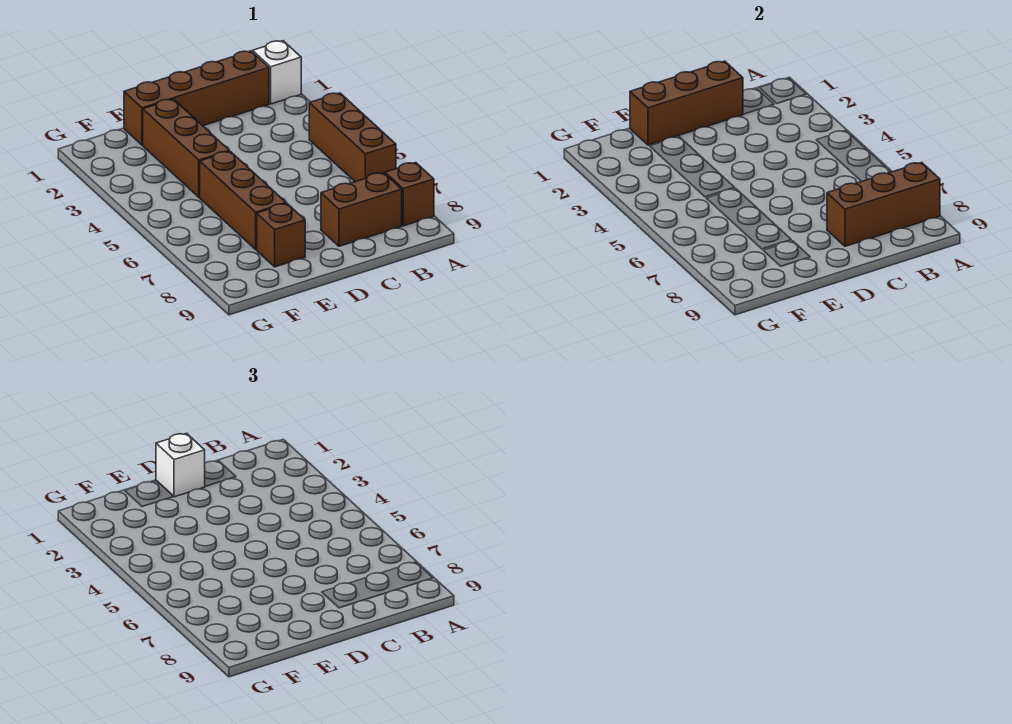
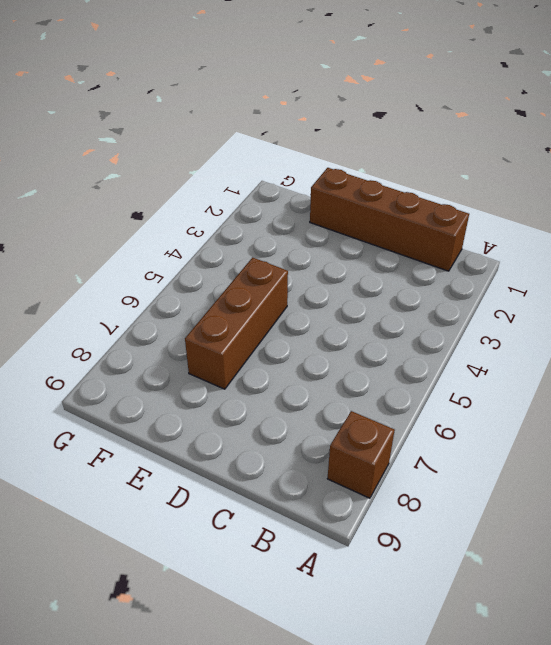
none -> white brick A1 level 1
none -> brown brick A4:A6 level 1

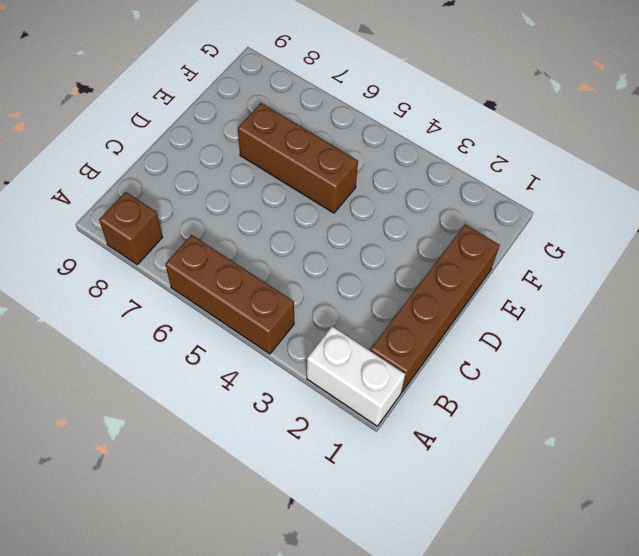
white brick A1:A2 level 1 -> white brick A1 level 1
none -> brown brick B8:C8 level 1
none -> brown brick E2:E4 level 1

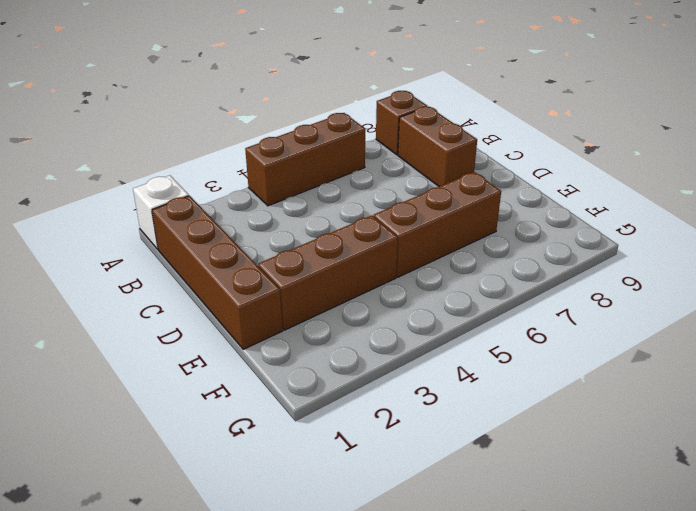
none -> brown brick E8 level 1
none -> brown brick A8:C8 level 2

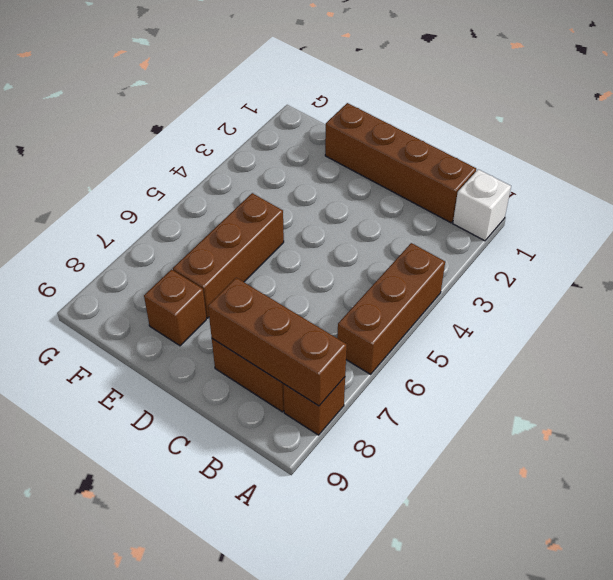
none -> brown brick E2:E4 level 1
none -> brown brick C1:E1 level 2

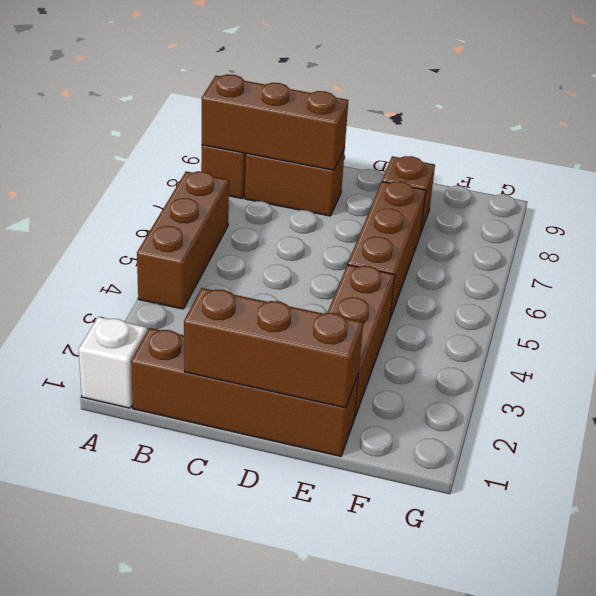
none -> white brick D1 level 3

